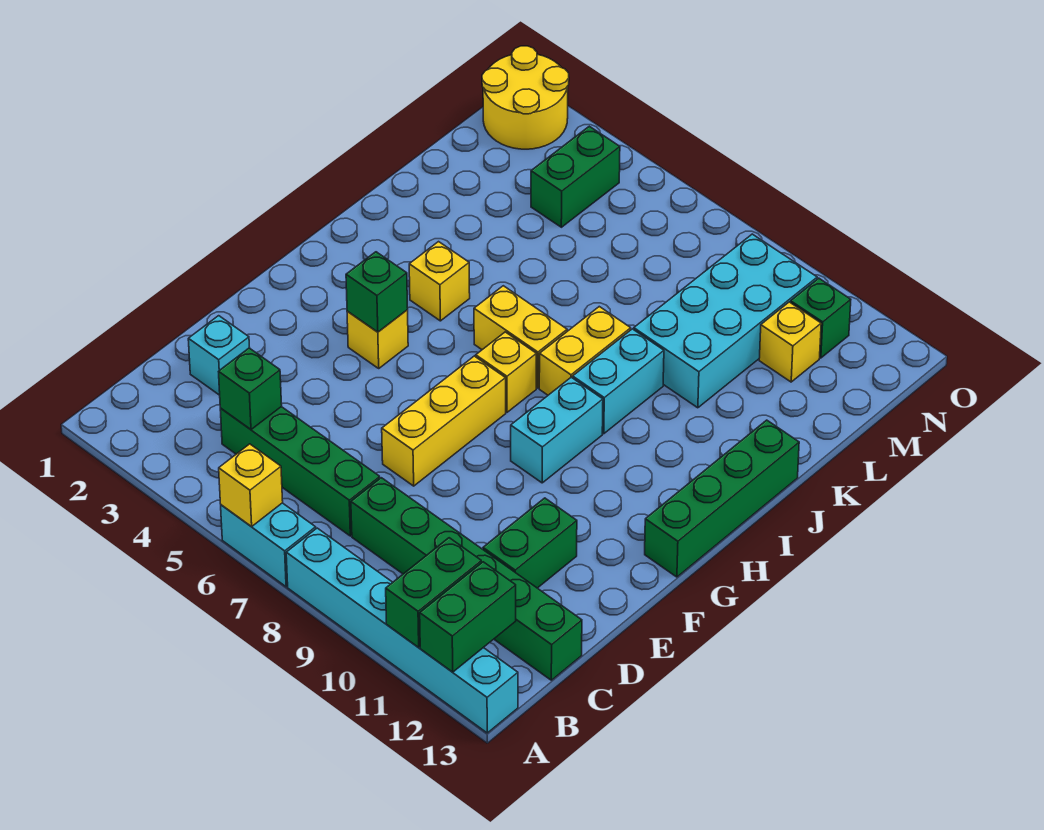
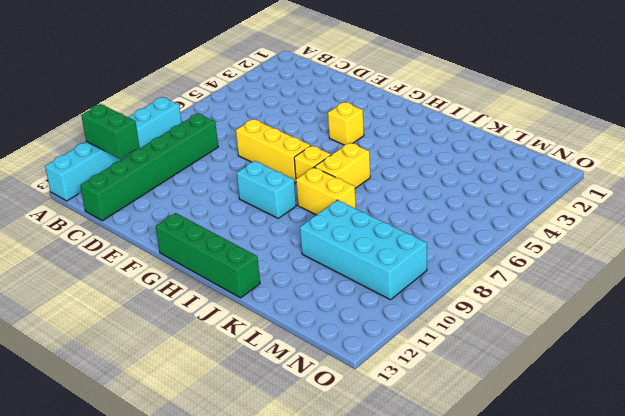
none -> cyan brick A6:A7 level 1
none -> green brick C4:C7 level 1
none -> cyan brick D2 level 1

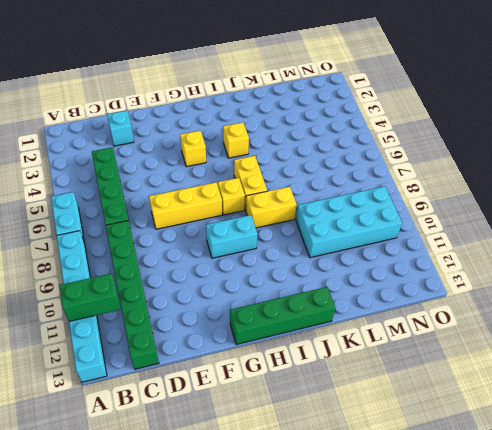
none -> green brick D11:E11 level 1
none -> cyan brick I9:J9 level 1
none -> green brick M4:N4 level 1

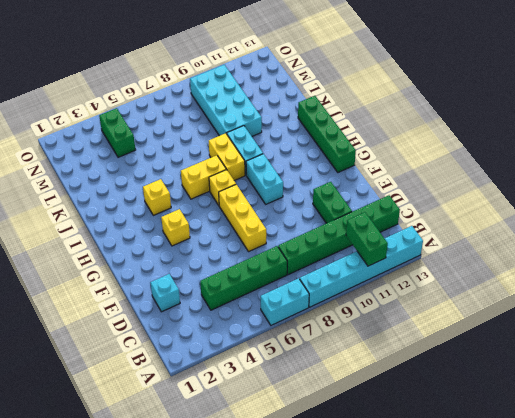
none -> yellow brick M11 level 1
none -> yellow round brick N1:O2 level 1
none -> green brick N11 level 1

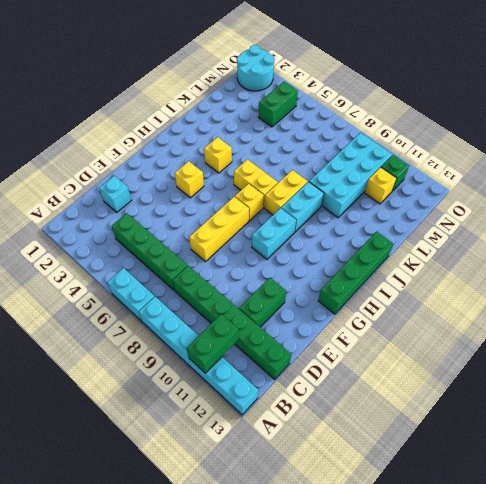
cyan round brick N1:O2 level 1 -> yellow round brick N1:O2 level 1
none -> yellow brick A6 level 2
none -> green brick A12:B12 level 2
none -> green brick C4 level 2

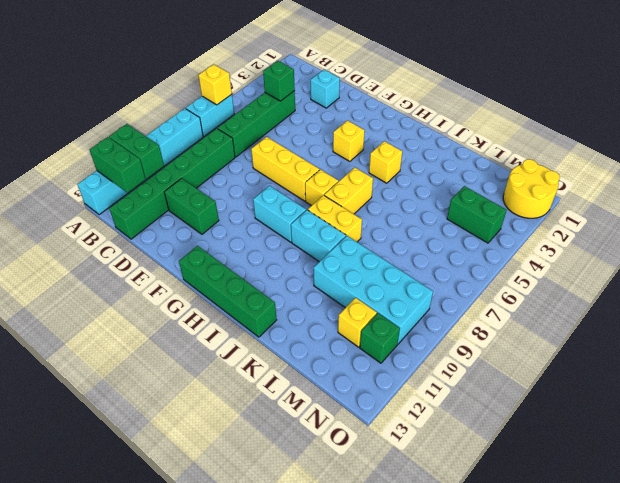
none -> green brick G4 level 2

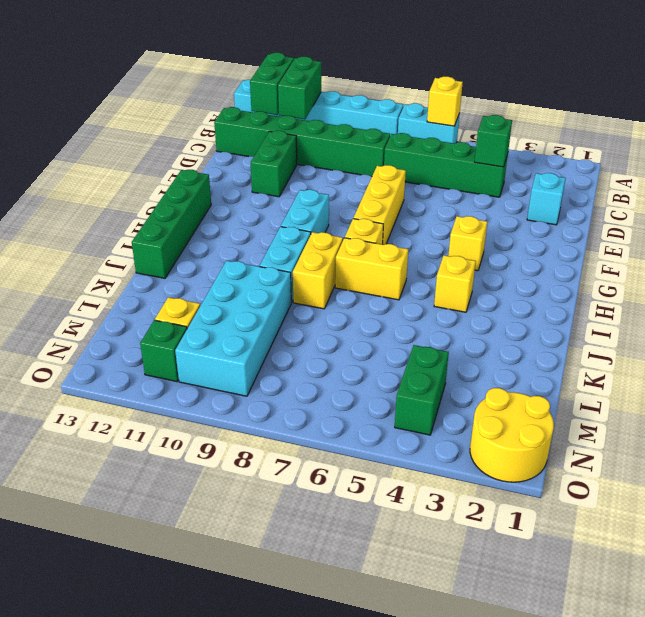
none -> green brick G4 level 2

